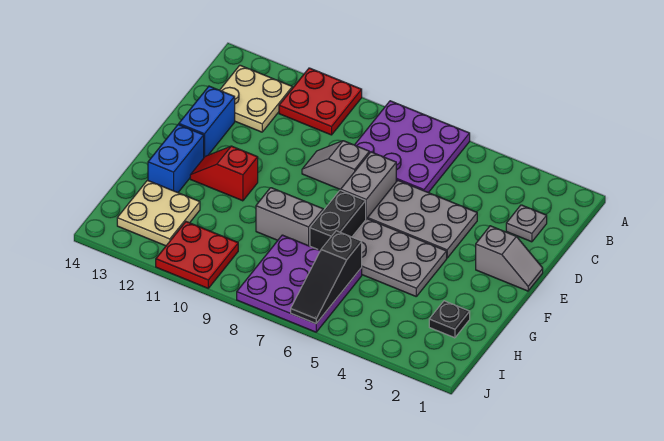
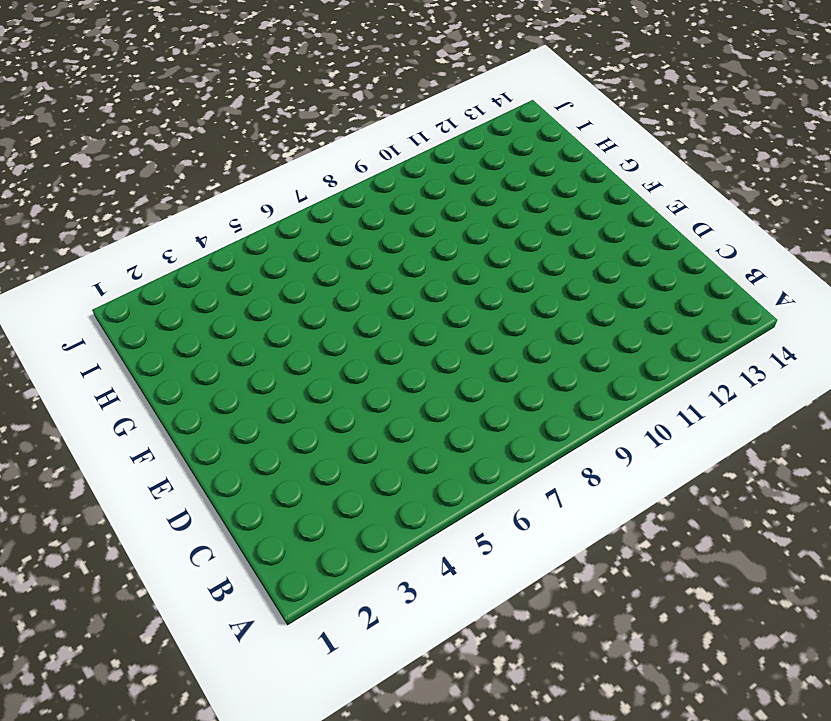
none -> purple plate A6:C8 level 1
none -> red plate A10:B11 level 1
none -> tan plate B12:C13 level 1

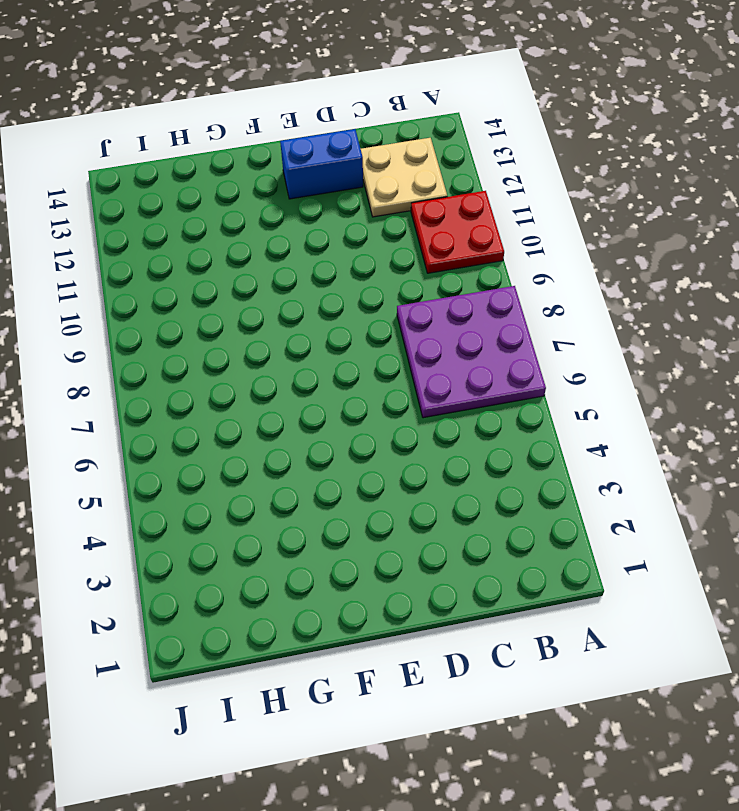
none -> grey plate C2 level 1
none -> grey plate D4:E6 level 1
none -> grey brick D7:E7 level 1

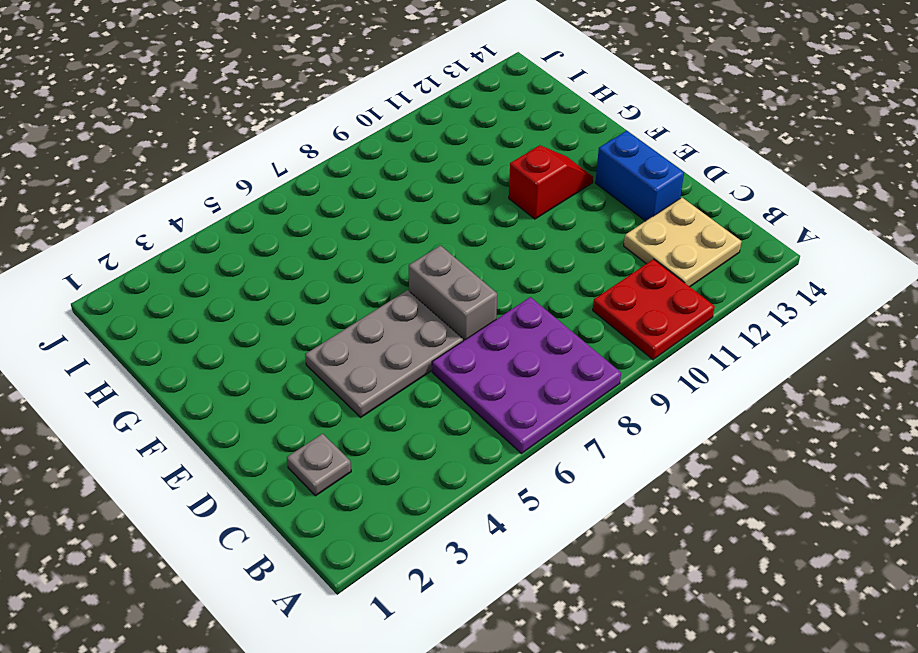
none -> grey slope D8:D9 level 1 top 8
none -> grey slope E1:E2 level 1 top 2
none -> grey plate F4:G6 level 1

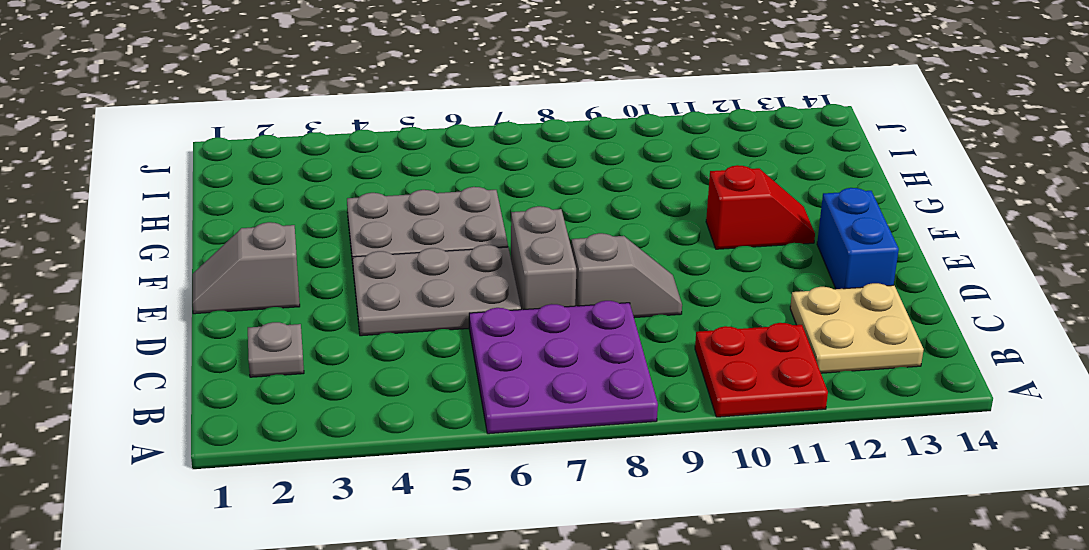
none -> black brick F7:G7 level 1
none -> blue brick F13:G13 level 1
none -> grey brick G8:G9 level 1

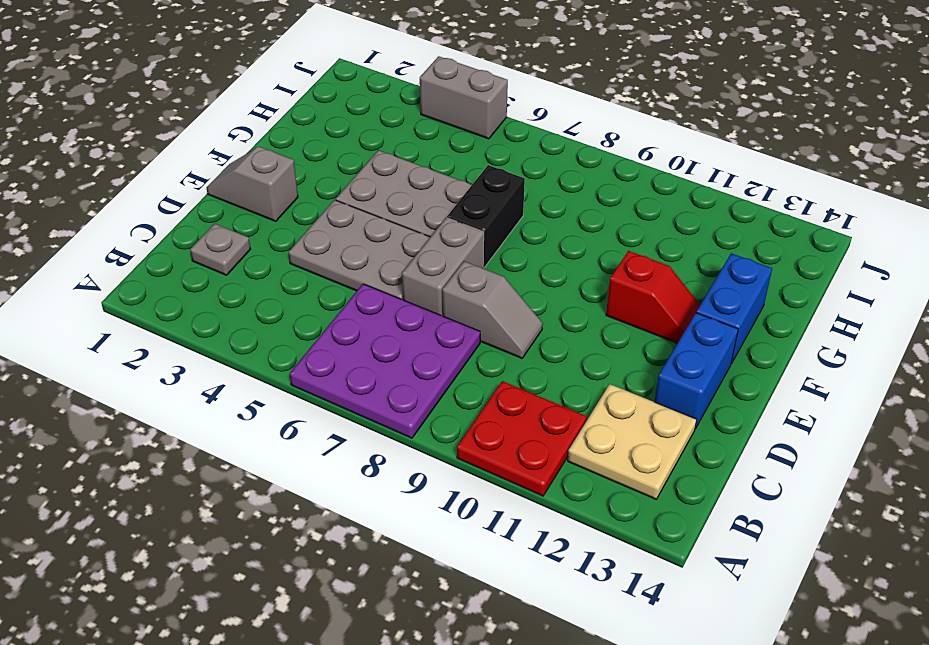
grey brick J4:J5 level 1 -> grey brick G8:G9 level 1
none -> black plate H2 level 1
none -> purple plate H6:J8 level 1
none -> tan plate H12:I13 level 1

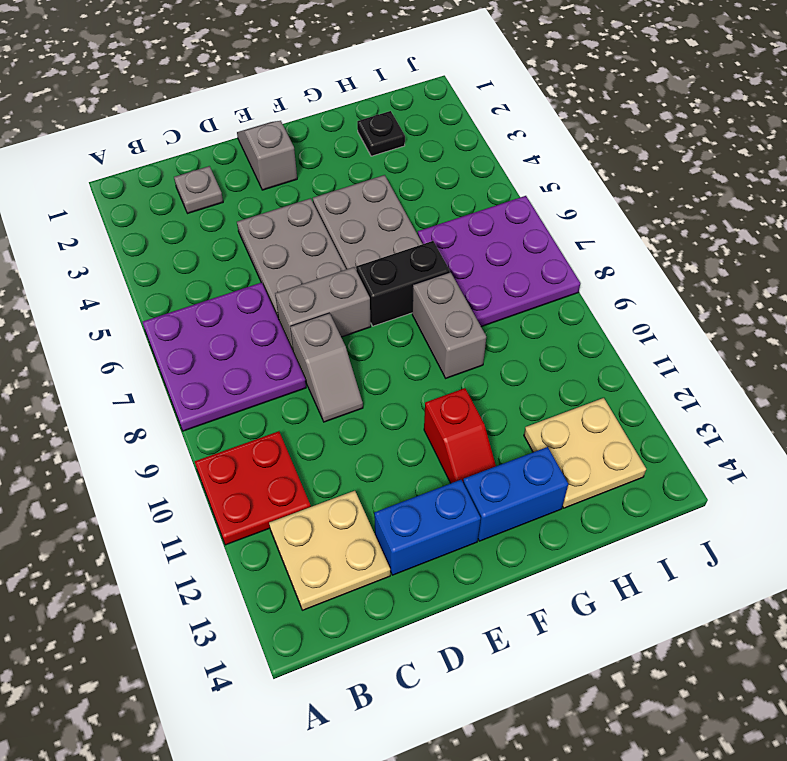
none -> red plate I10:J11 level 1
none -> black slope H6:J6 level 2 top H

